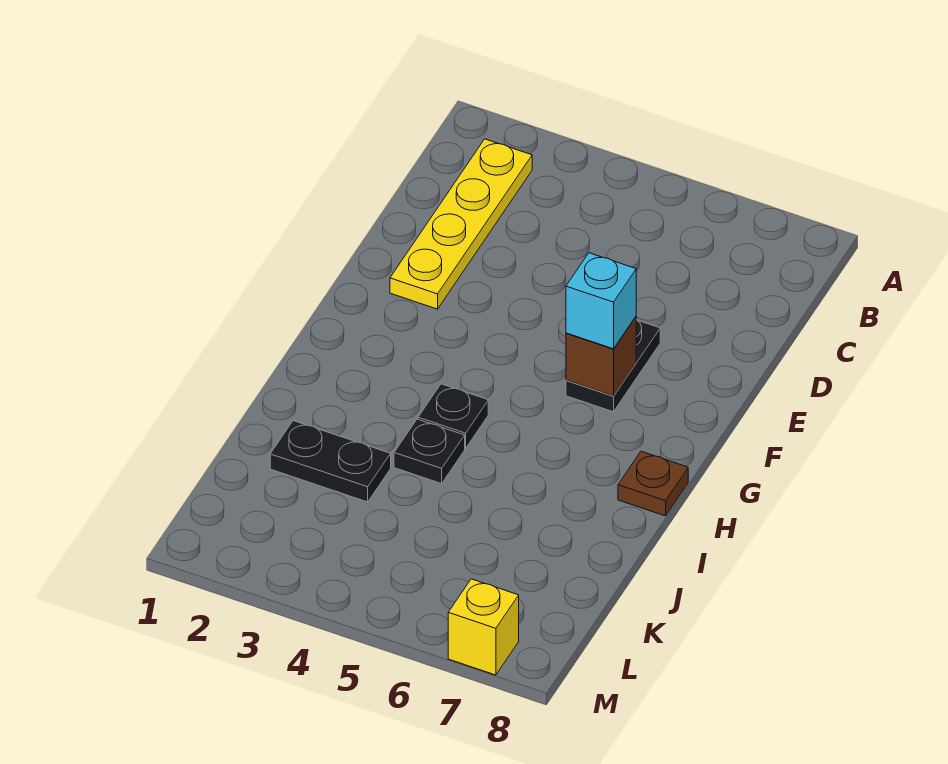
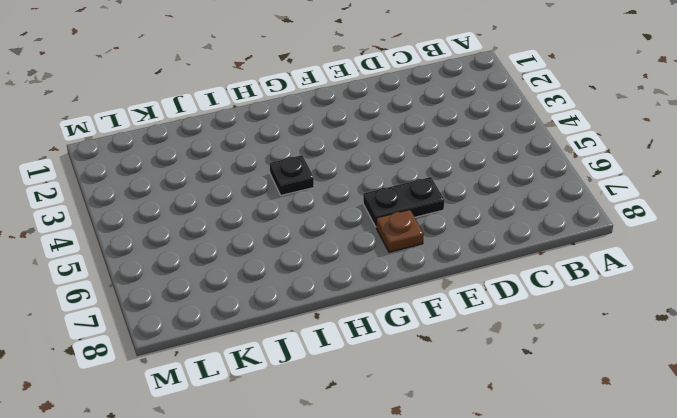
brown plate F7 level 1 -> brown plate H8 level 1
none -> yellow plate B2:E2 level 1
none -> black plate I4 level 1

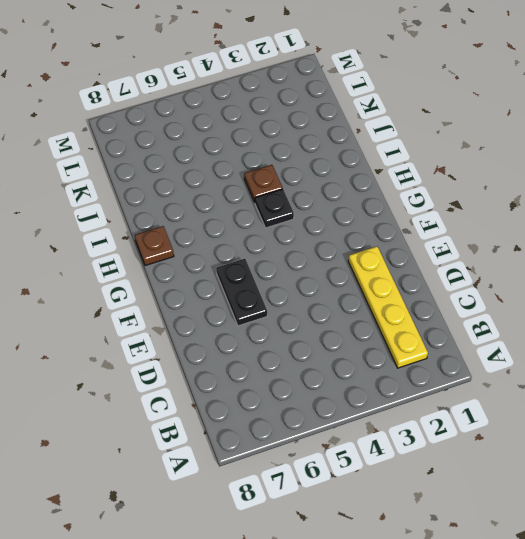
brown plate I4 level 1 -> black plate I4 level 1
none -> black plate J2:J3 level 1
none -> yellow brick M7 level 1

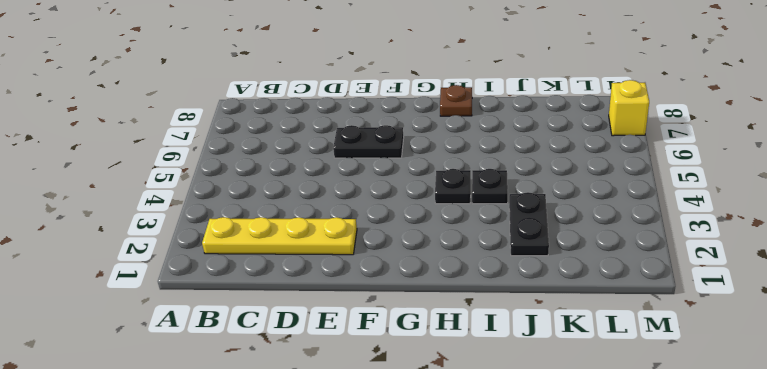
none -> brown brick F6 level 2
none -> cyan brick F6 level 3

